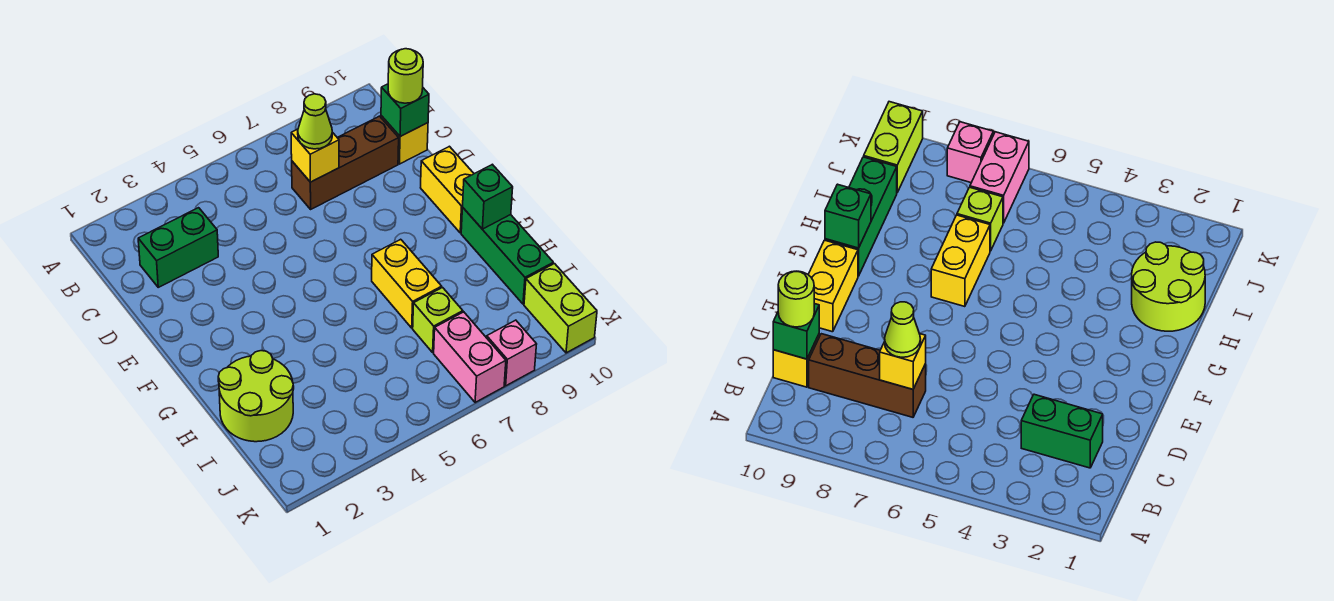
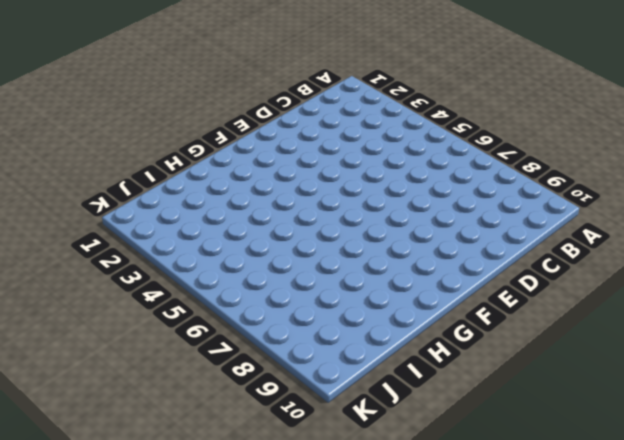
none -> green brick C2:C3 level 1
none -> brown brick C7:C9 level 1
none -> yellow brick C10 level 1

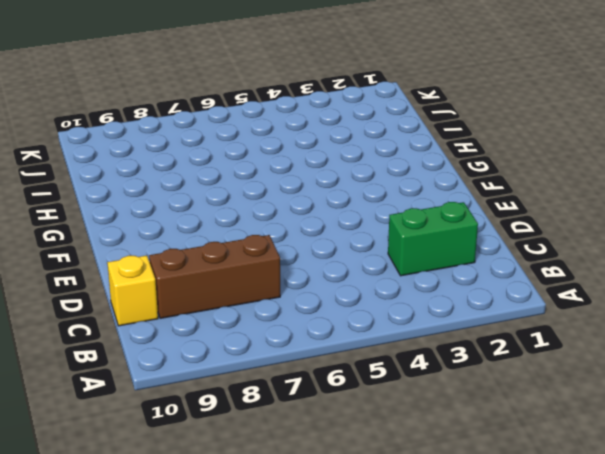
none -> yellow brick E10:F10 level 1
none -> yellow brick G7:H7 level 1
none -> green brick G10:I10 level 1

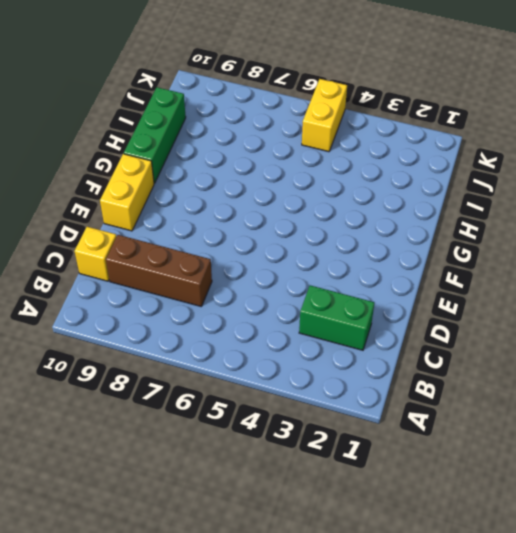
yellow brick J5:K5 level 1 -> yellow brick G7:H7 level 1
none -> lime round brick H1:I2 level 1
none -> lime brick I7 level 1
none -> pink brick J7:K7 level 1

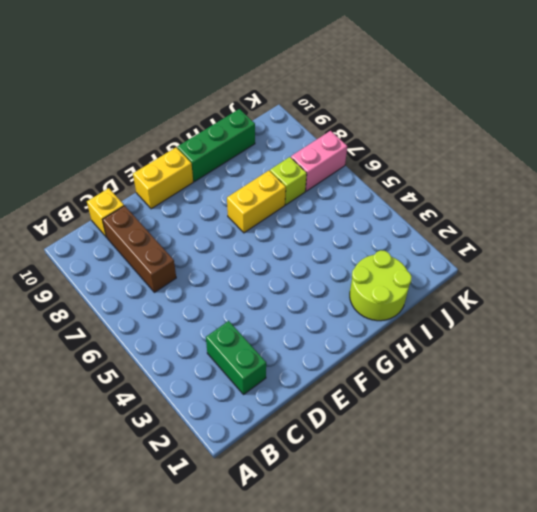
none -> lime brick J10:K10 level 1
none -> pink brick K8 level 1
none -> yellow brick C7 level 2

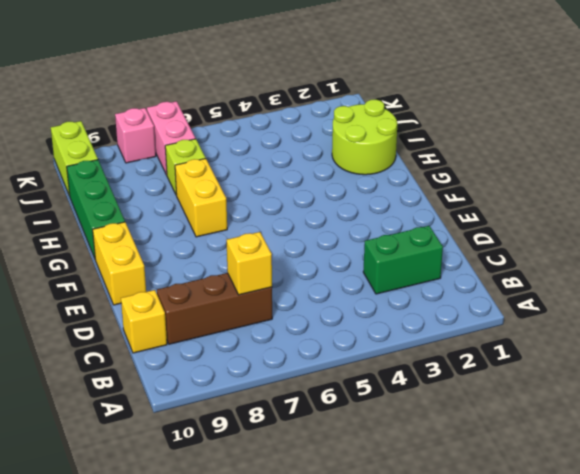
none -> green brick C10 level 2
none -> green brick G10 level 2
none -> lime cone C7 level 3

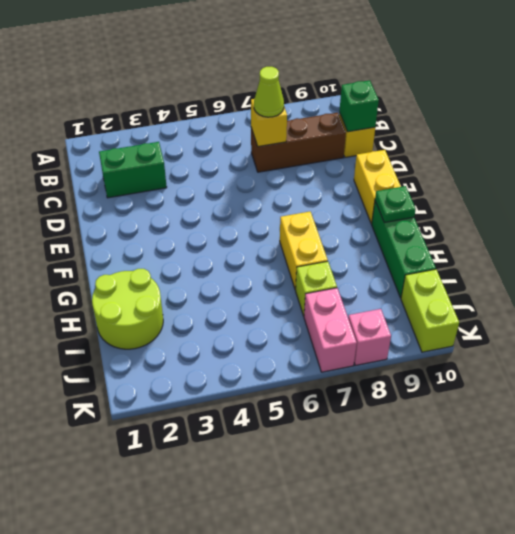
green plate G10 level 2 -> green brick G10 level 2
none -> lime round brick C10 level 3

